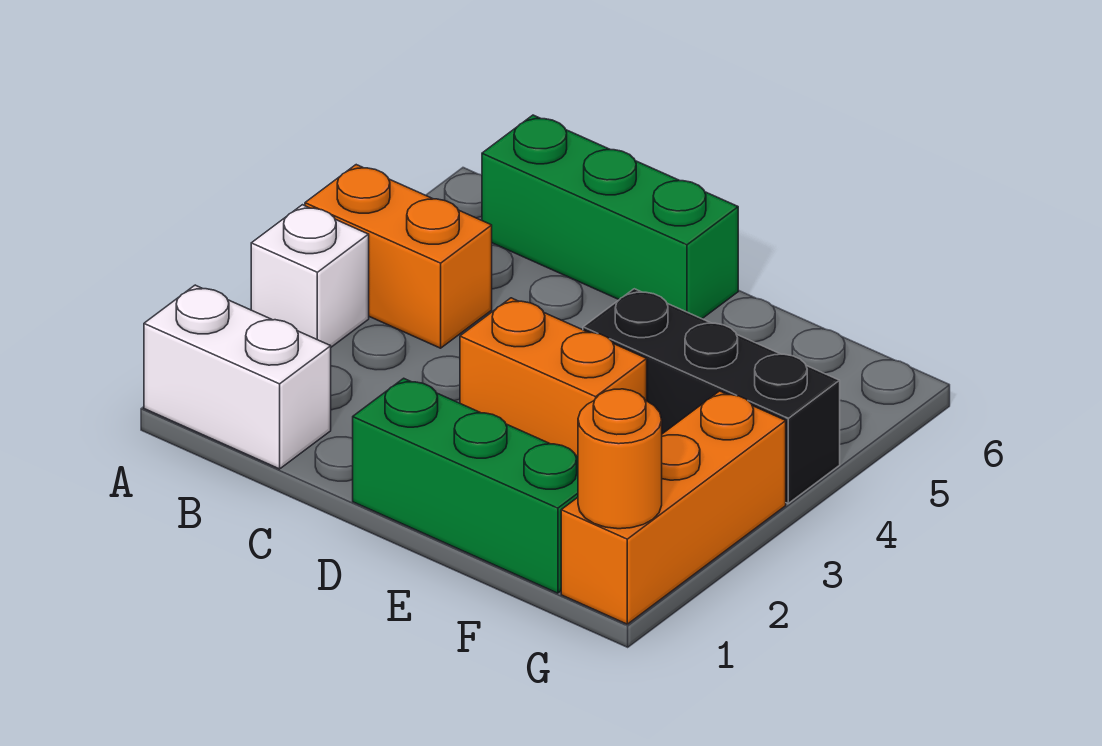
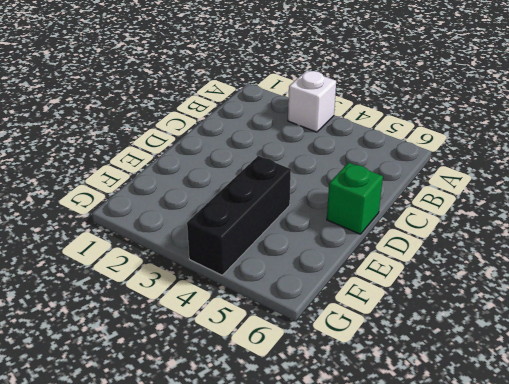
green brick D6 level 1 -> green brick B6:D6 level 1
none -> white brick A1:B1 level 1
none -> orange brick A4:B4 level 1

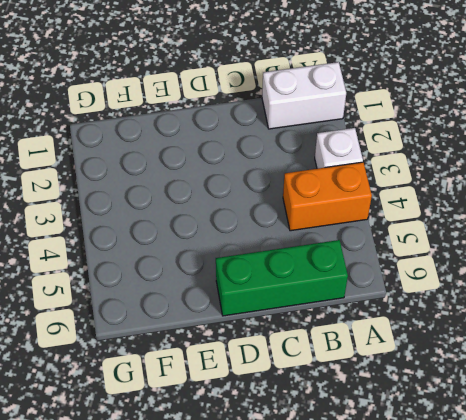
none -> green brick D1:F1 level 1
none -> orange brick D3:E3 level 1

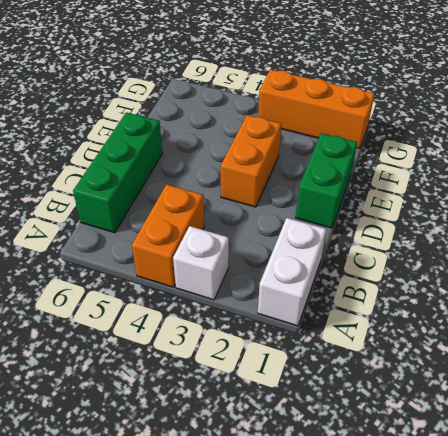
green brick D1:E1 level 1 -> green brick D1:F1 level 1
none -> black brick E4:G4 level 1
none -> orange round brick G1 level 2

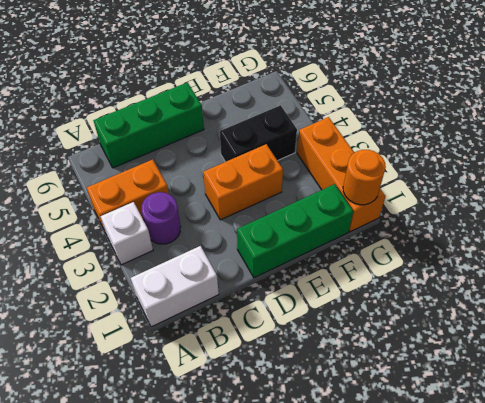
purple round brick B3 level 1 -> none
black brick E4:F4 level 1 -> black brick E4:G4 level 1

